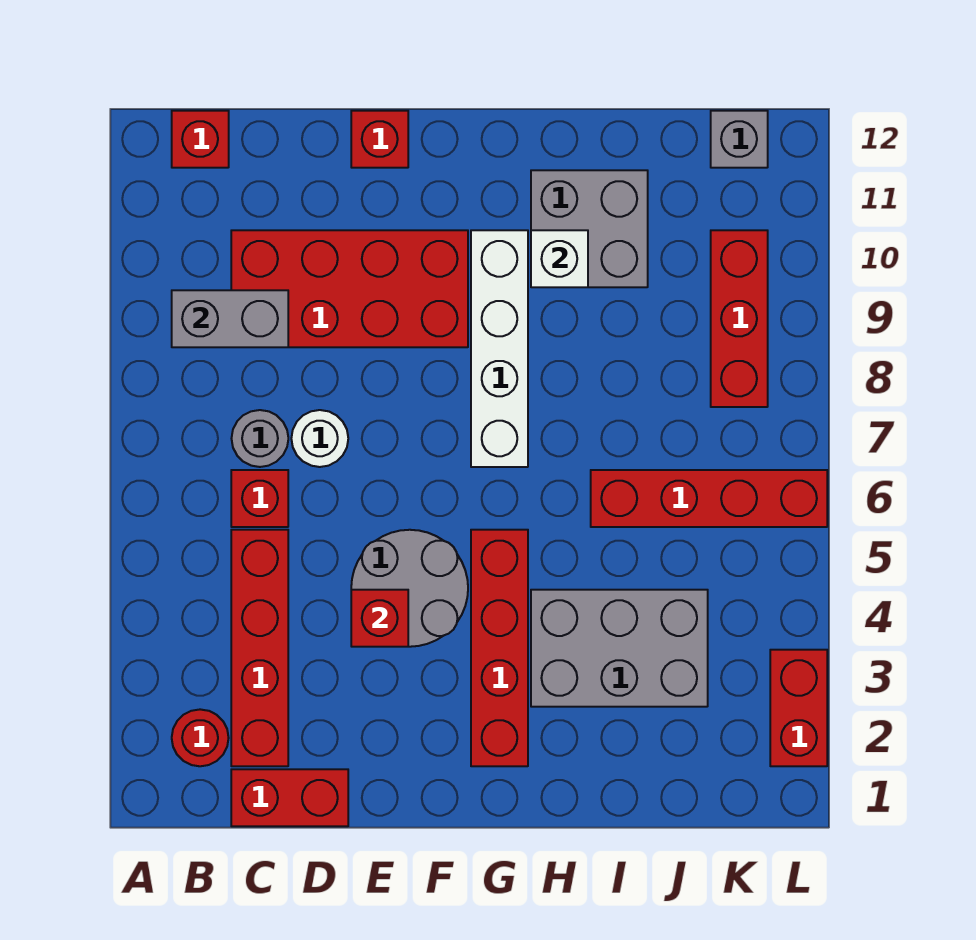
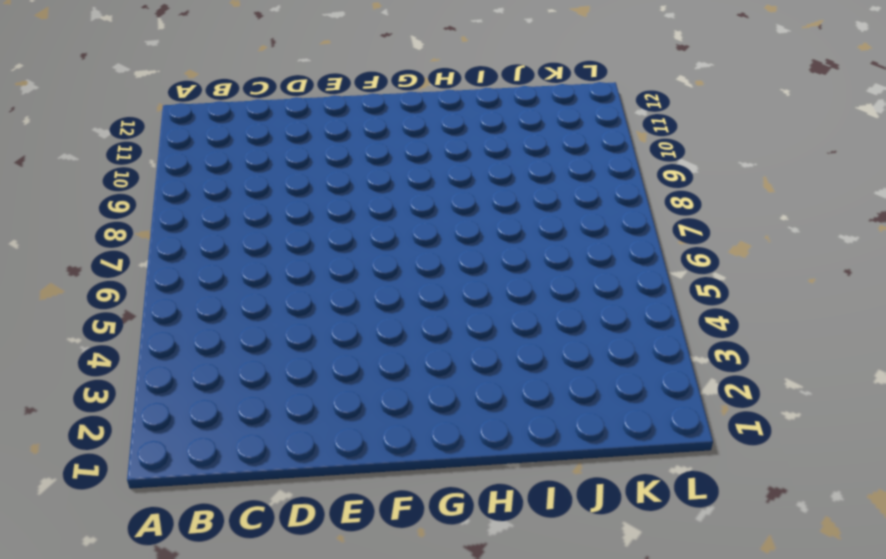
none -> red round brick B2 level 1
none -> red brick B12 level 1
none -> red brick C1:D1 level 1

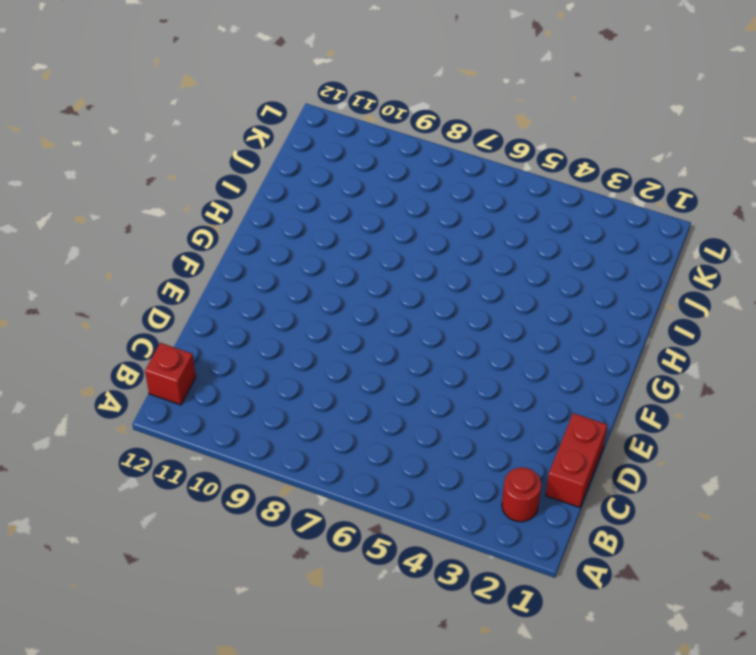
none -> red brick C2:C5 level 1
none -> red brick C6 level 1
none -> grey round brick C7 level 1

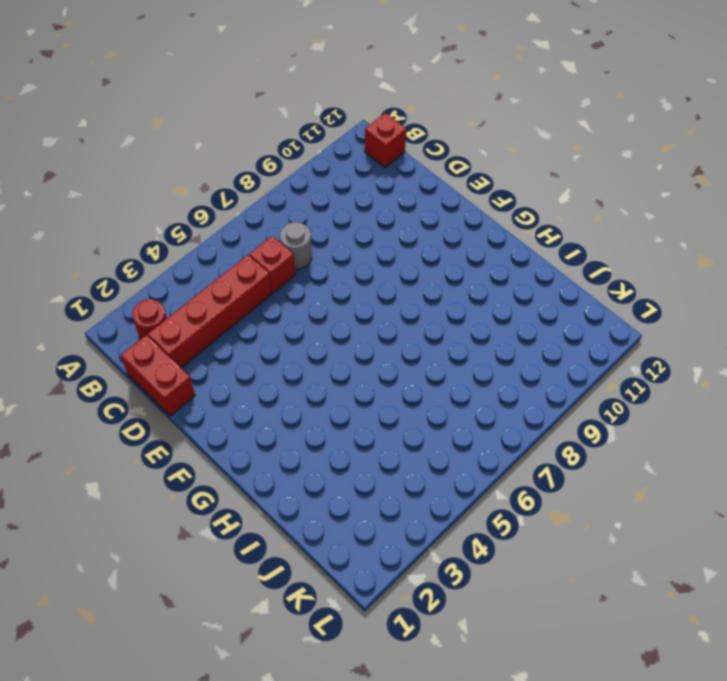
none -> red brick C9:F10 level 1
none -> white round brick D7 level 1
none -> grey round brick E4:F5 level 1

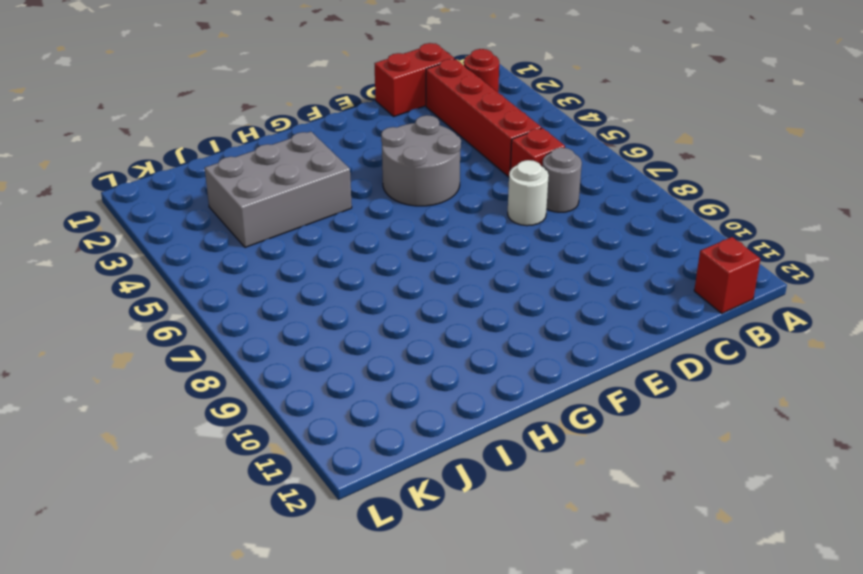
none -> red brick C9:F10 level 1
none -> red brick E12 level 1
none -> red brick G2:G5 level 1

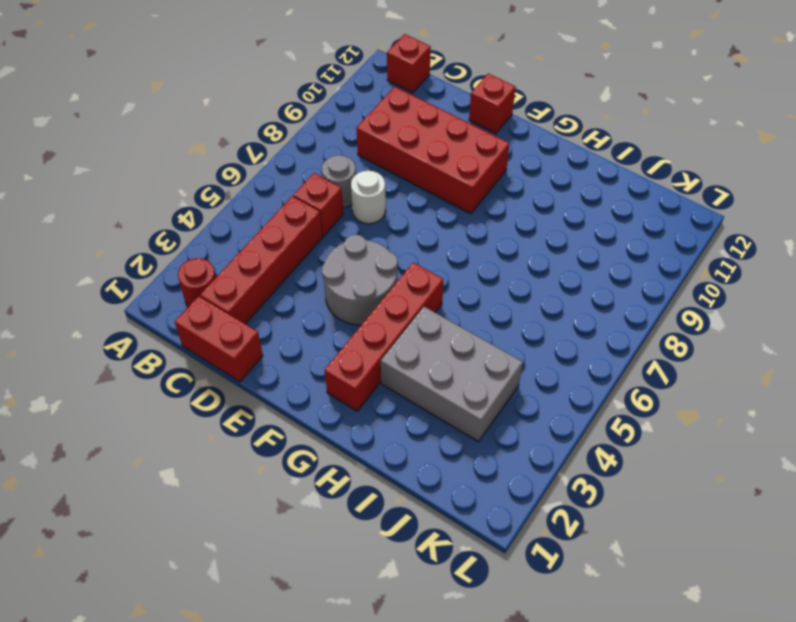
none -> white brick G7:G10 level 1
none -> grey brick H10:I11 level 1
none -> red brick I6:L6 level 1

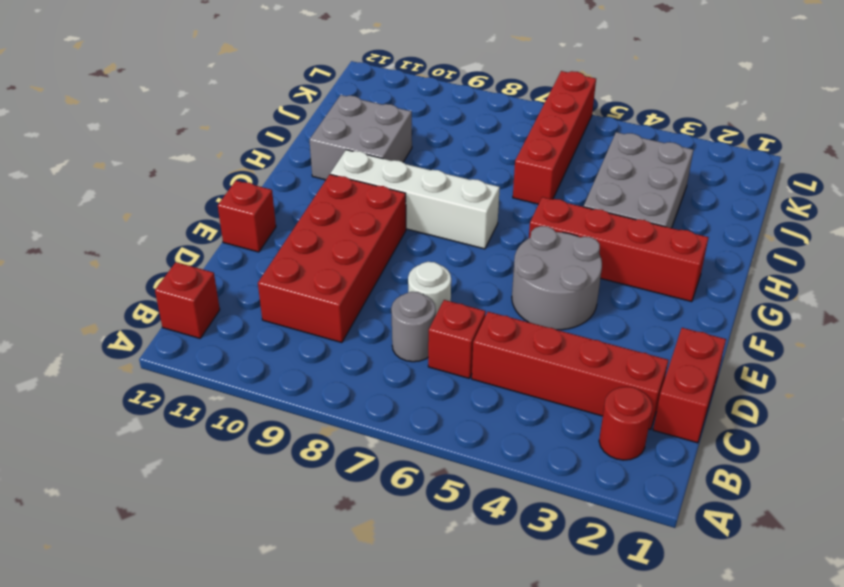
none -> red brick K8:K10 level 1
none -> grey brick K12 level 1
none -> red brick L2:L3 level 1

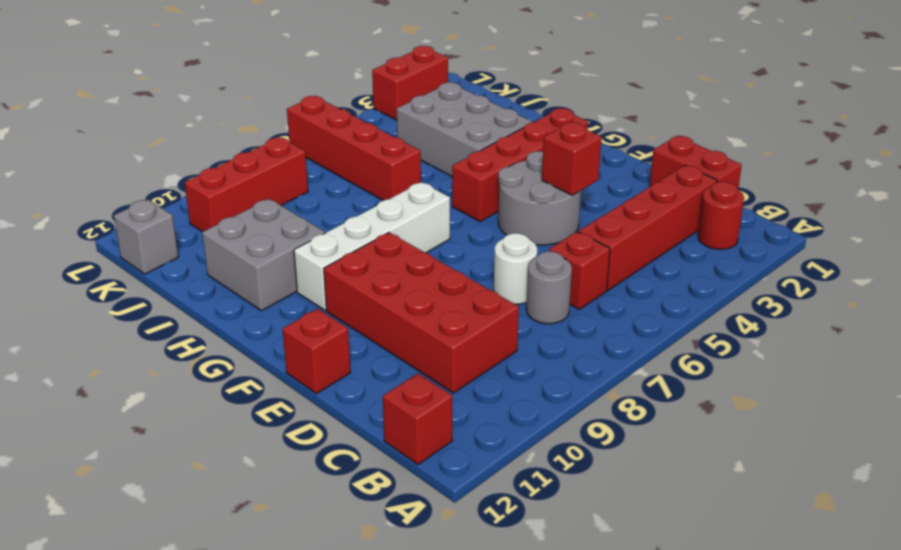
none -> grey brick B9:C9 level 2
none -> white brick H10 level 2

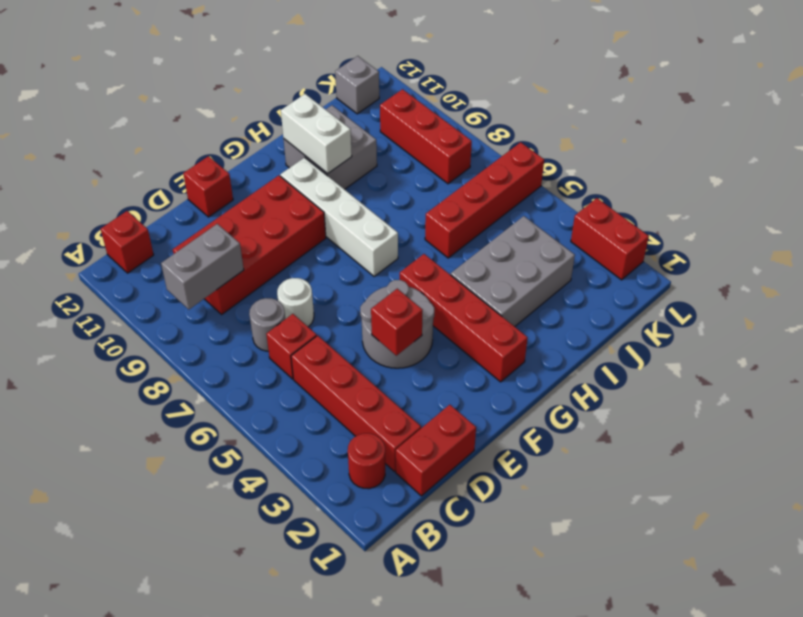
white brick H10:H11 level 2 -> white brick H10 level 2

